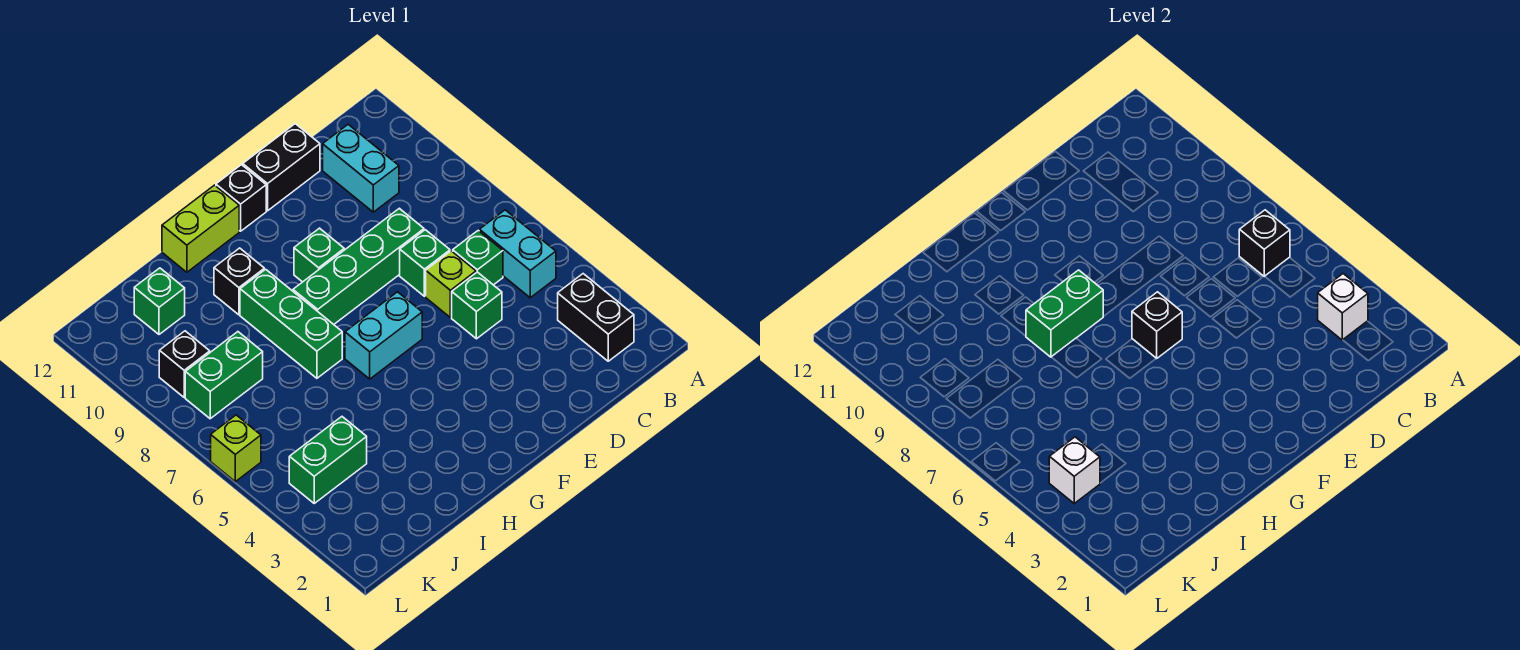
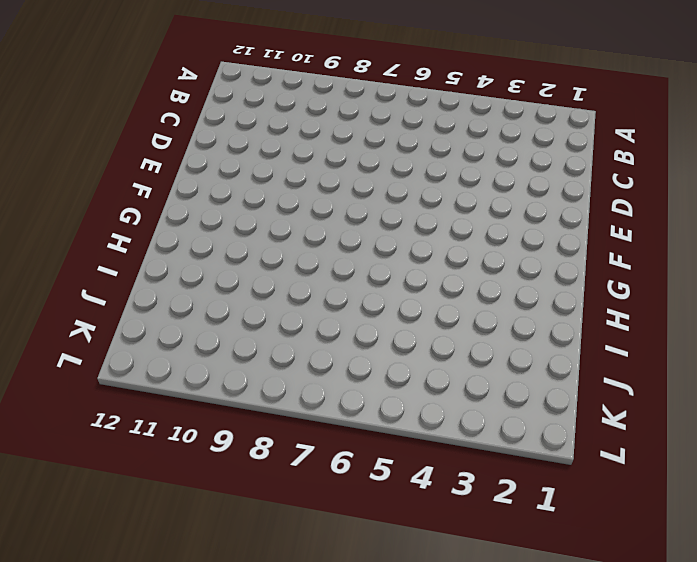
none -> black brick B2:B3 level 1
none -> cyan brick B5:B6 level 1
none -> green brick C6 level 1

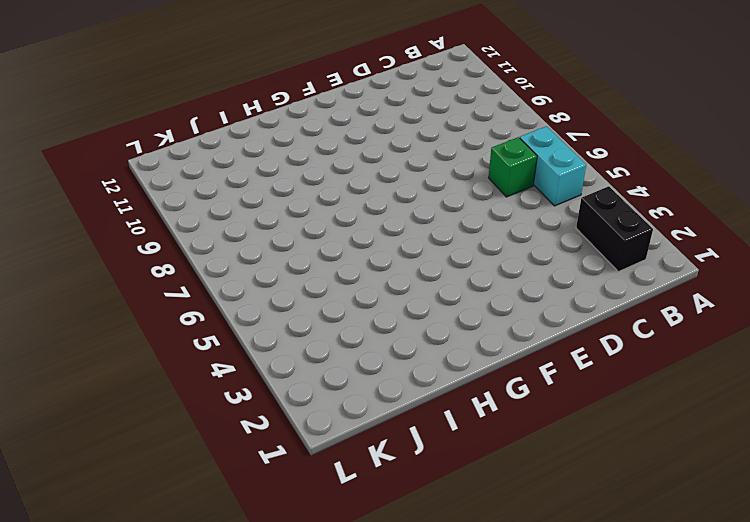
none -> cyan brick C10:C11 level 1
none -> green brick D5 level 1
none -> lime brick D6 level 1

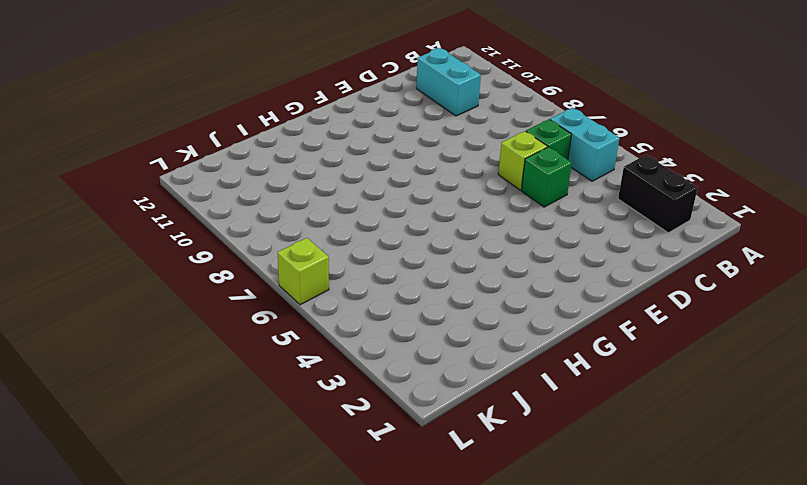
none -> green brick D7 level 1
none -> green brick D8:G8 level 1
none -> black brick D12:E12 level 1

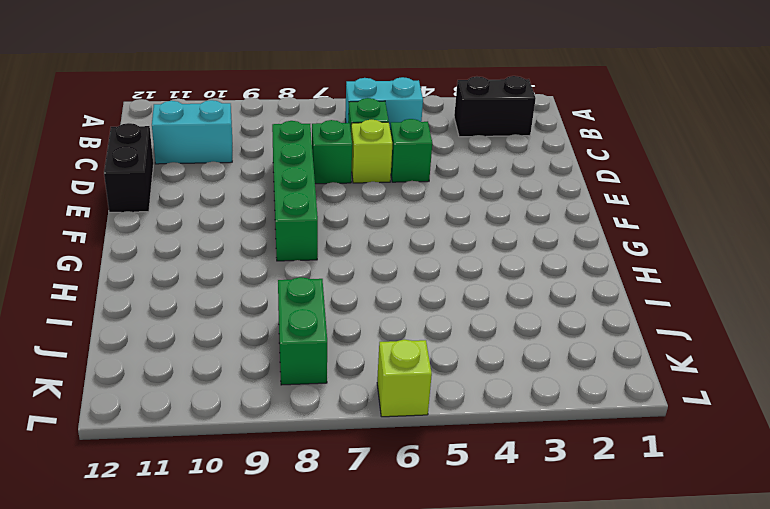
none -> cyan brick F6:G6 level 1
none -> green brick F9 level 1
none -> black brick F12 level 1

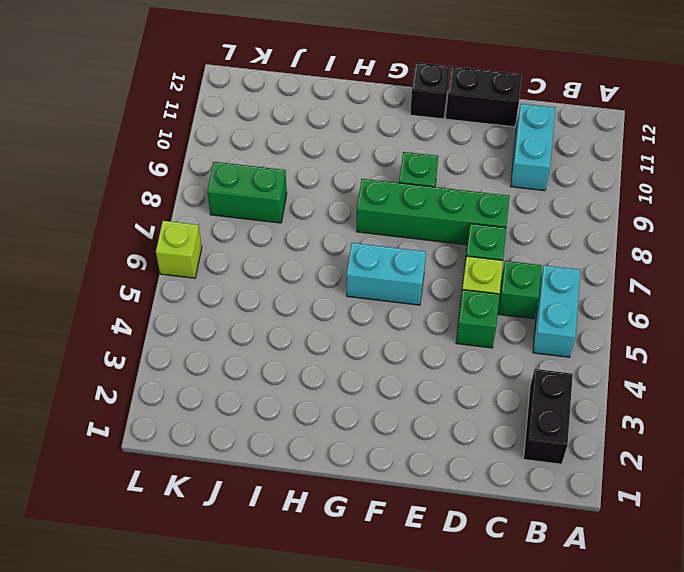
none -> lime brick G12:H12 level 1
none -> green brick H7:H9 level 1
none -> black brick H10 level 1

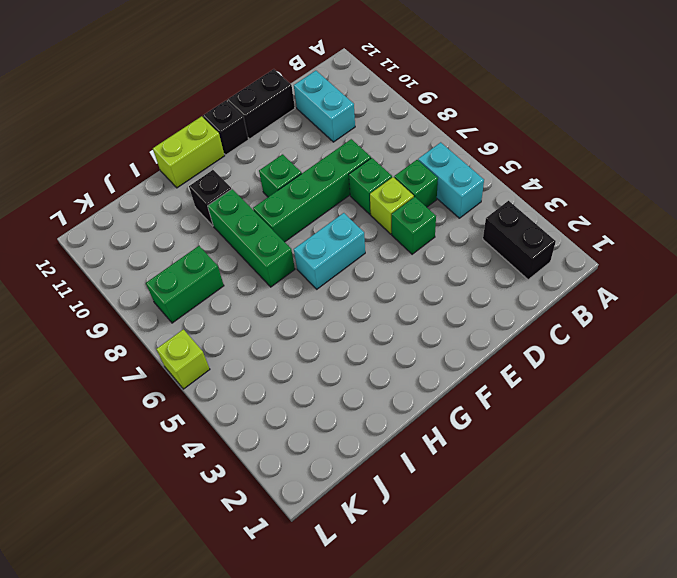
none -> green brick J4:K4 level 1
none -> green brick J11 level 1
none -> black brick K9 level 1

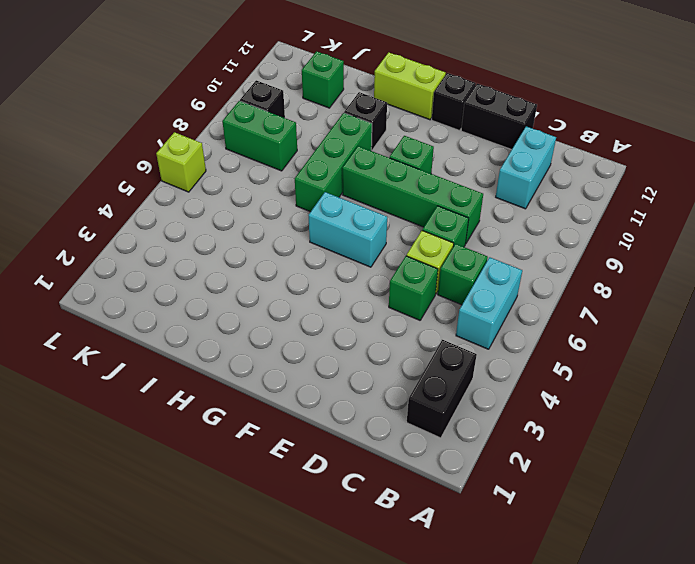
none -> green brick J4:K4 level 1
none -> white brick B3 level 2
none -> black brick B6 level 2

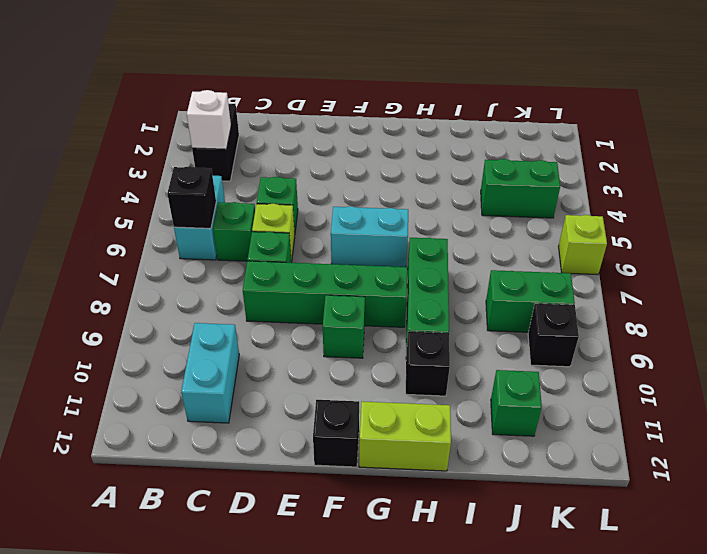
none -> black brick D12:E12 level 1
none -> black brick F6 level 2
none -> green brick G8:H8 level 2

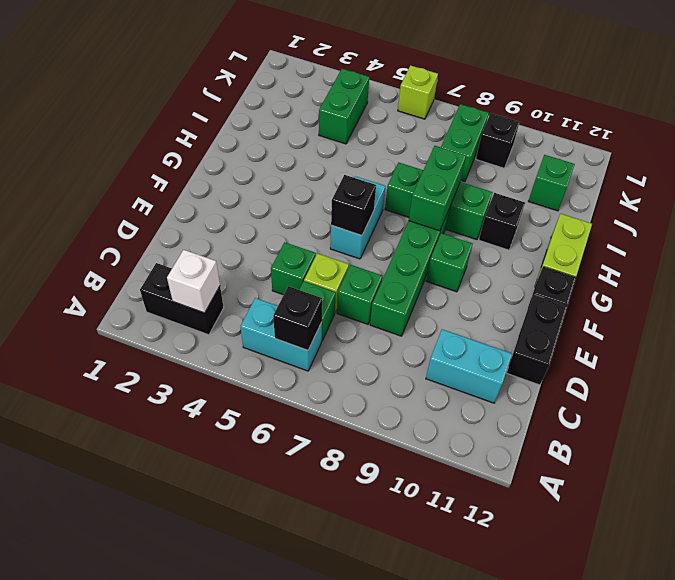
none -> white brick K4 level 2

